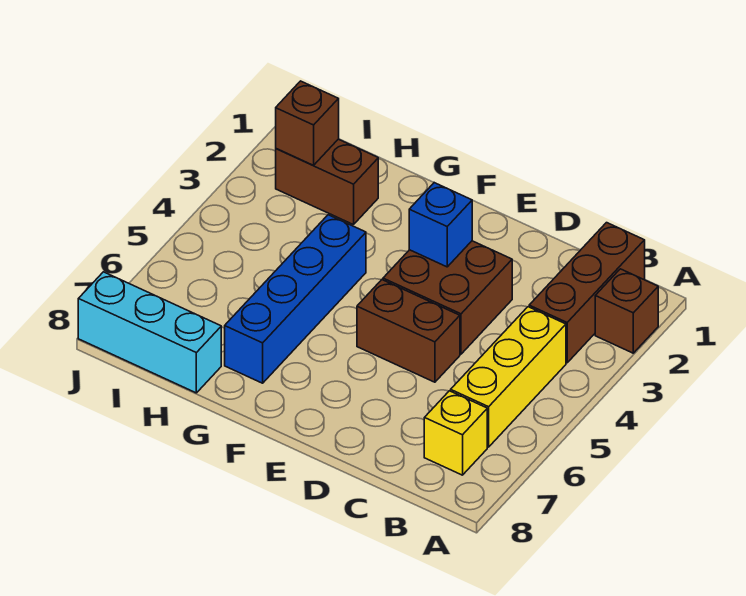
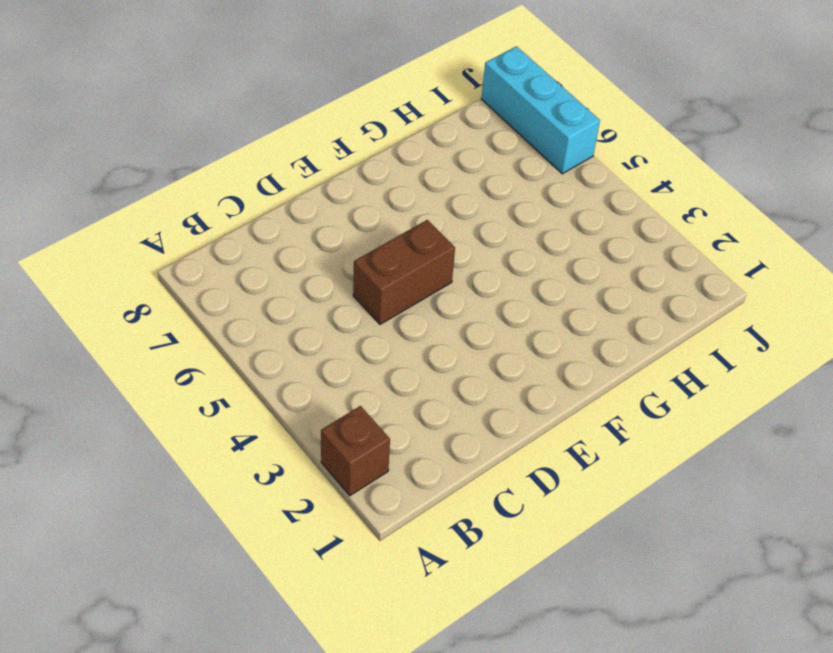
cyan brick J6:J8 level 1 -> cyan brick H8:J8 level 1
none -> brown brick B1:B3 level 1
none -> yellow brick B4:B6 level 1

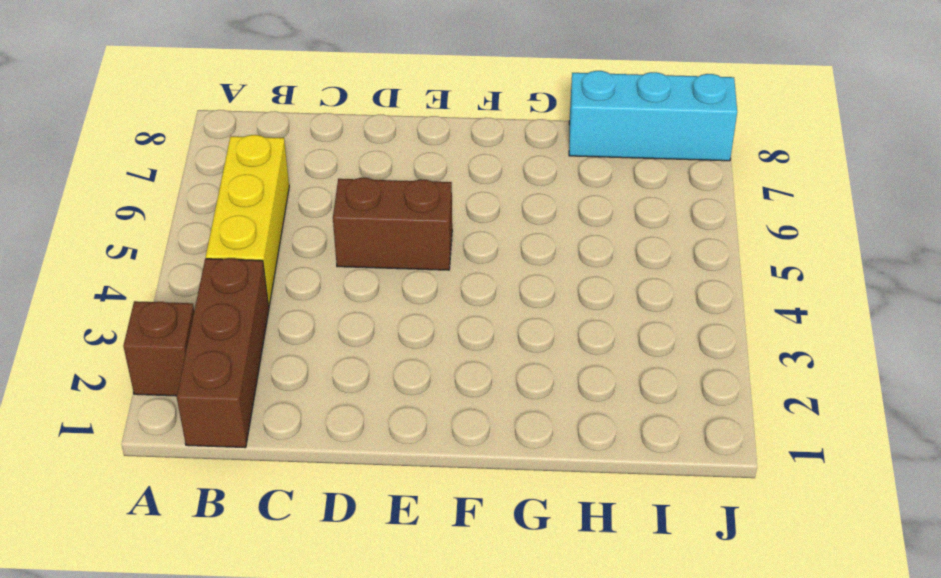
none -> yellow brick B7 level 1
none -> brown brick D3:E4 level 1

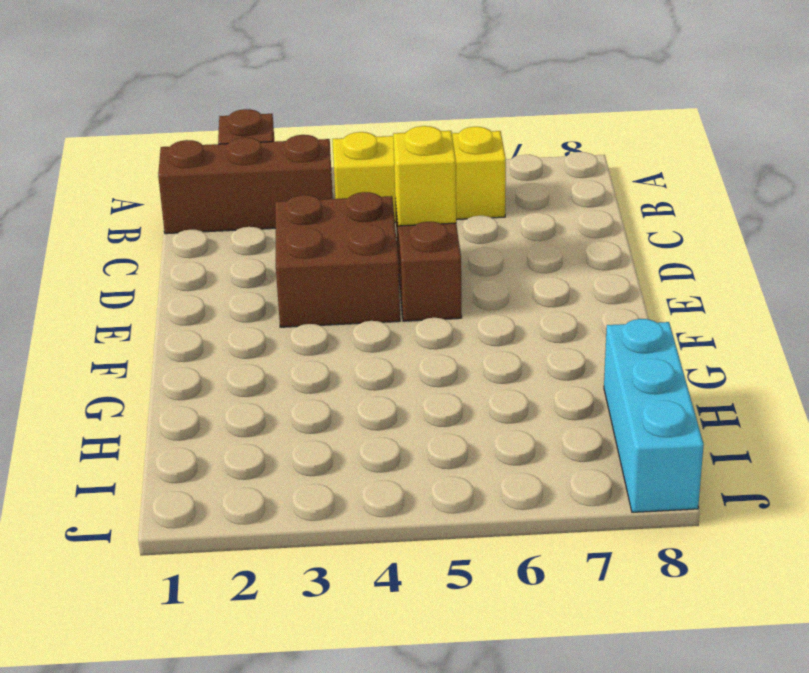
yellow brick D5 level 2 -> yellow brick B7 level 1
none -> blue brick G4:G7 level 1
none -> brown brick H2:I2 level 1

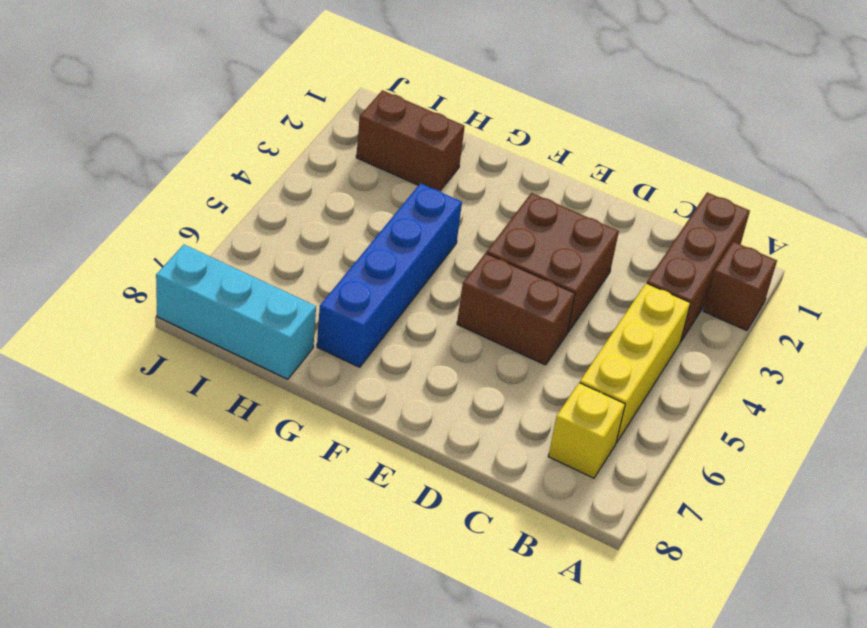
none -> blue brick E3 level 2
none -> brown brick I2 level 2

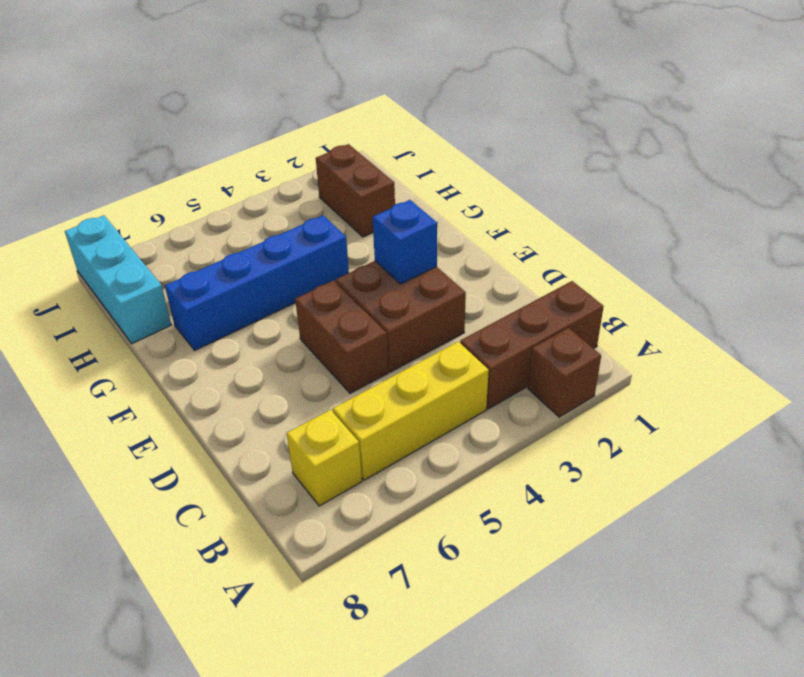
none -> brown brick I2 level 2

